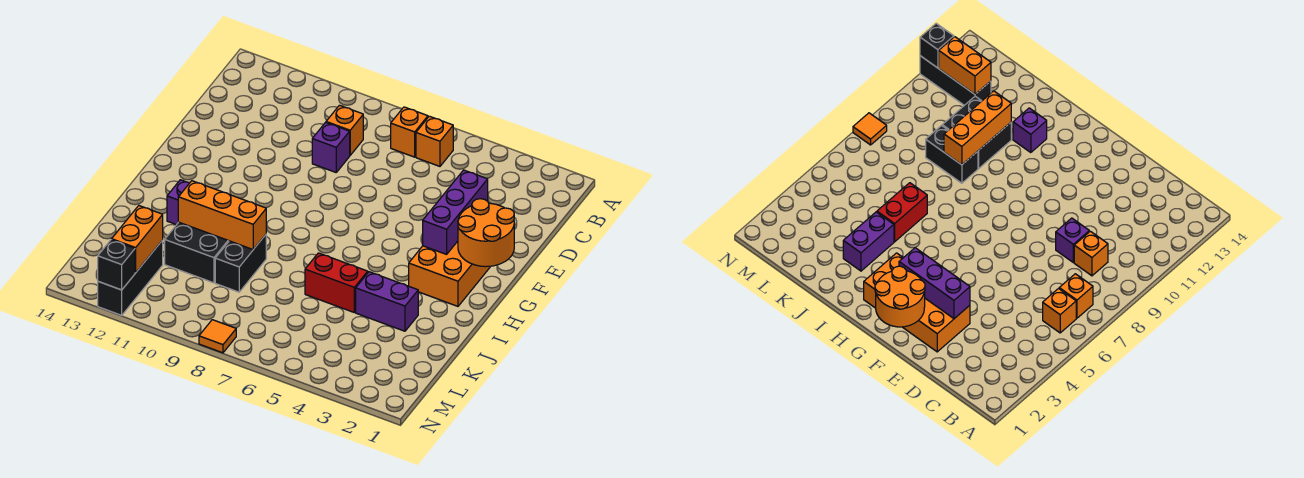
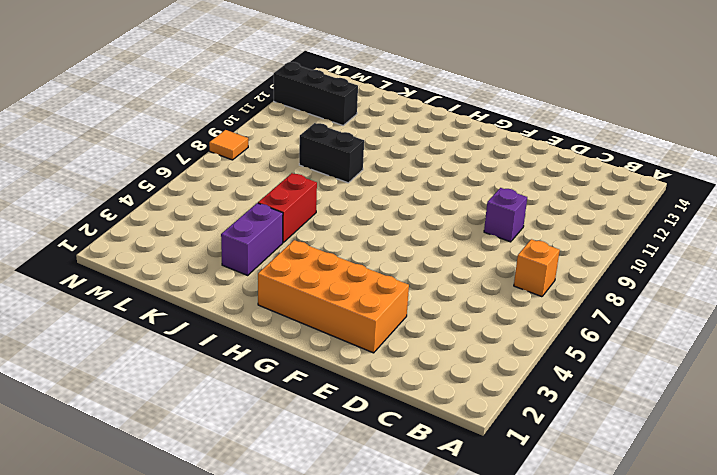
none -> orange brick B6 level 1
none -> orange brick C9 level 1
none -> purple brick I12 level 1

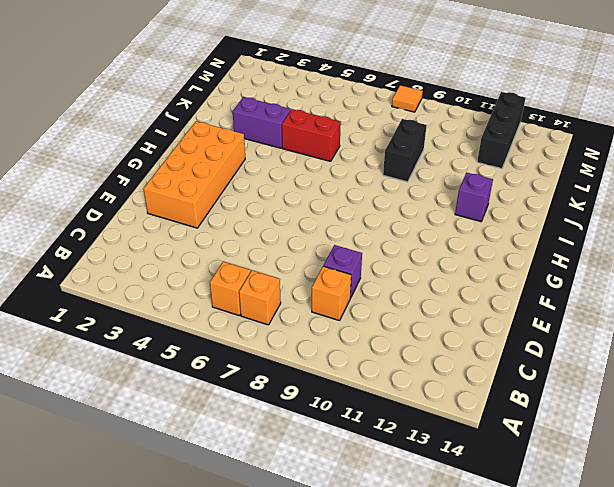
none -> black brick J10:K11 level 1
none -> purple brick E3:G3 level 2
none -> orange round brick F1:G2 level 2

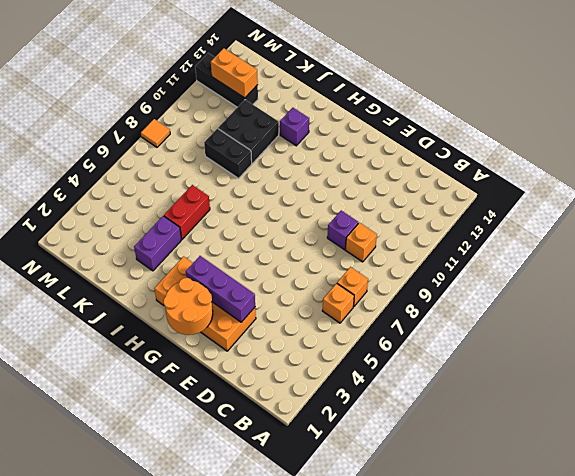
none -> orange brick J9:J11 level 2
none -> black brick N12 level 2

